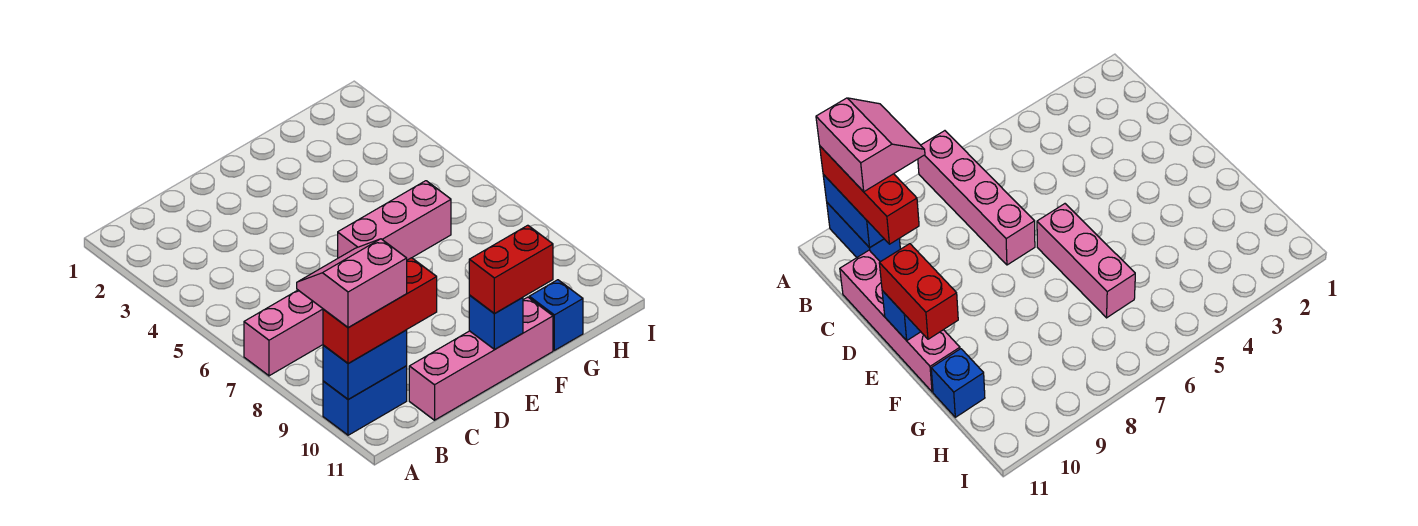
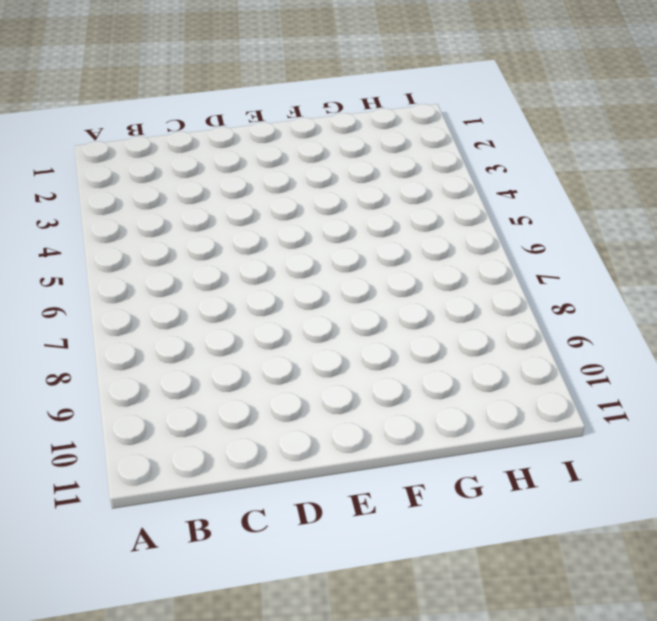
none -> pink brick A7:D7 level 1
none -> blue brick A10:B10 level 1

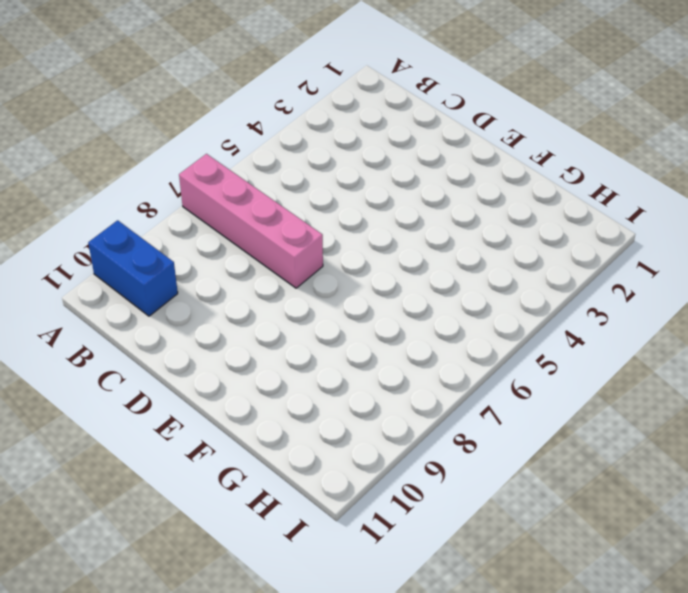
none -> pink brick C11:F11 level 1
none -> pink brick E6:G6 level 1

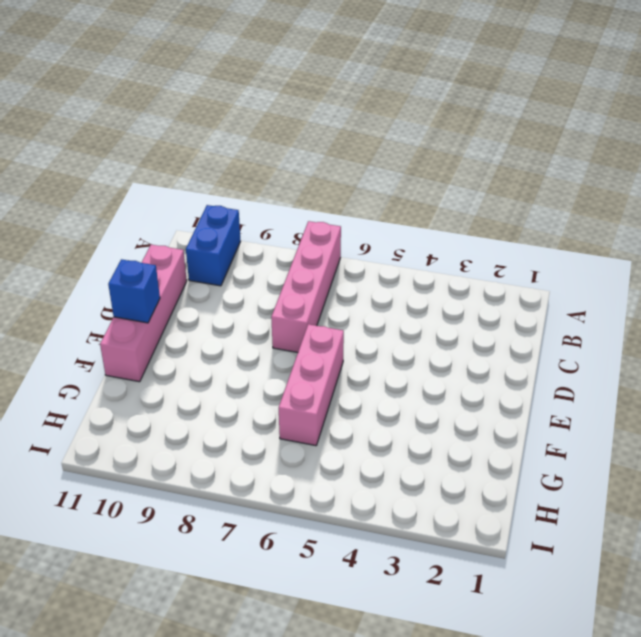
none -> blue brick G11 level 1
none -> blue brick A10:B10 level 2

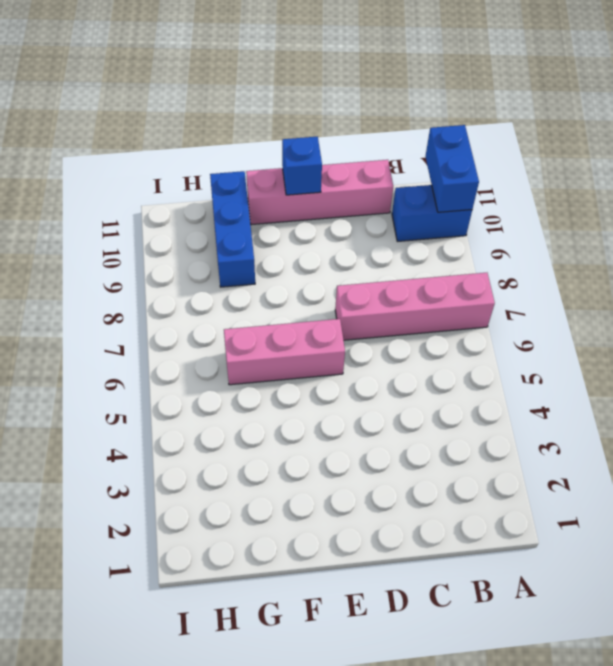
blue brick A10:A11 level 2 -> blue brick A10:B10 level 2
blue brick G9:G11 level 1 -> blue brick G11 level 1
none -> red brick A10:C10 level 3
none -> red brick E11:F11 level 3

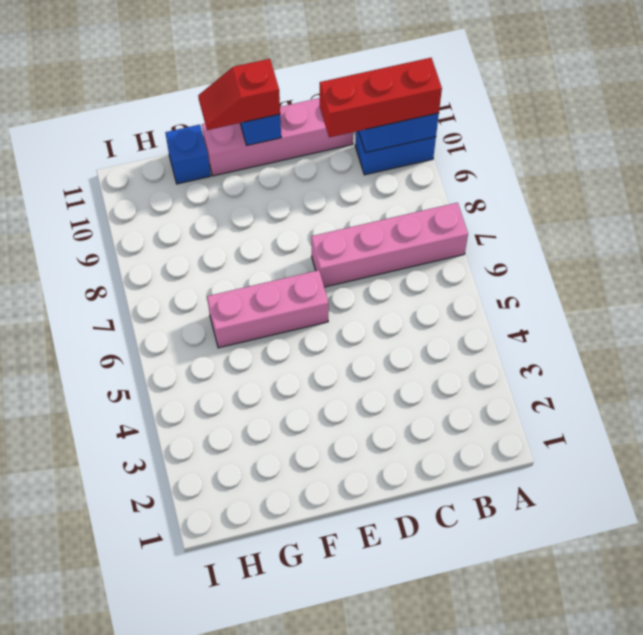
red slope E11:F11 level 3 top E -> red brick E11:F11 level 3
none -> pink slope A9:B10 level 4 top 10

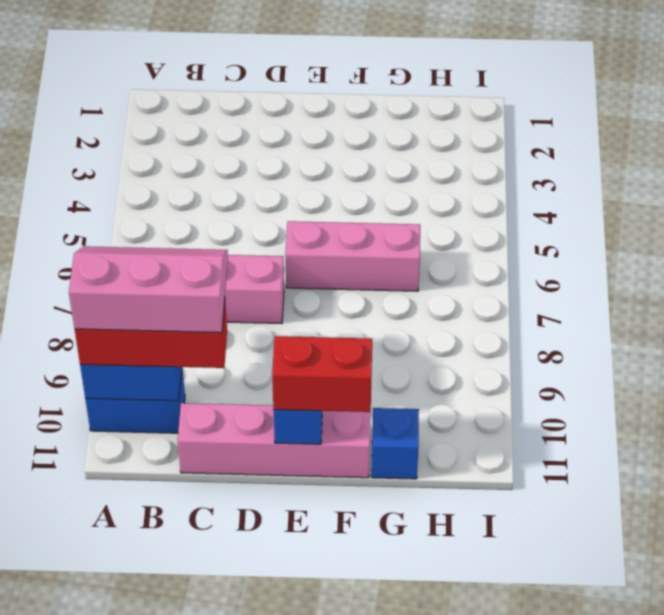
pink slope A9:C10 level 4 top 10 -> pink slope A9:B10 level 4 top 10

